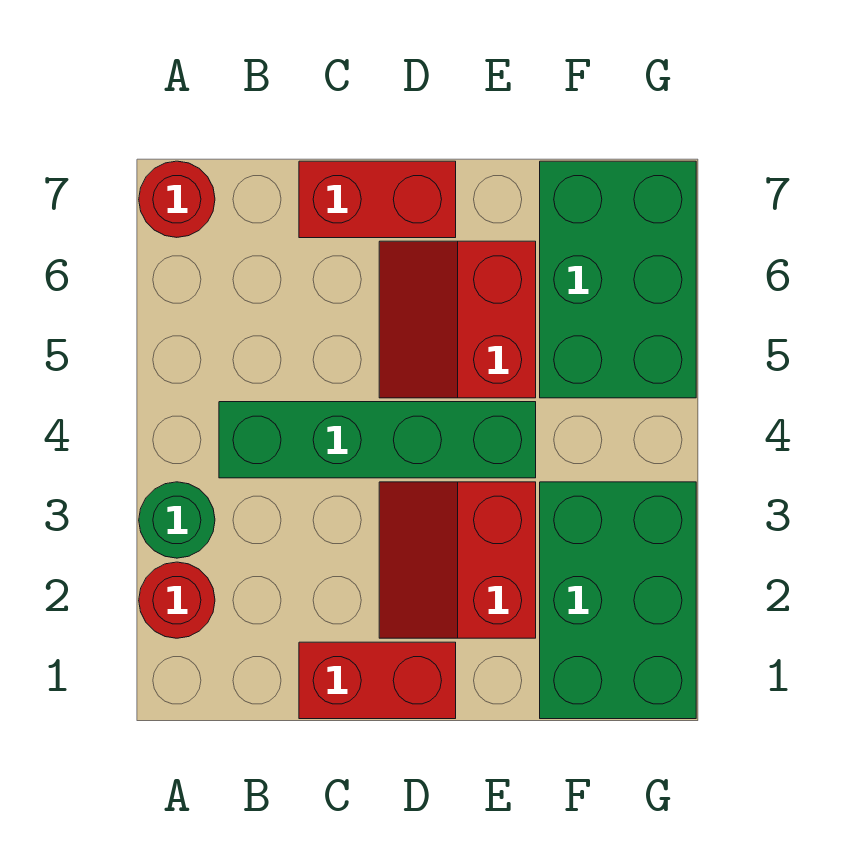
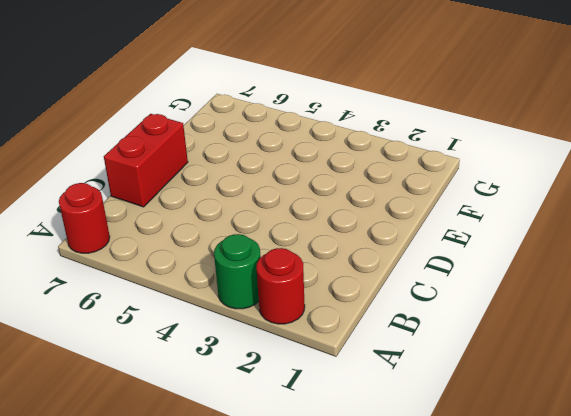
none -> green brick B4:E4 level 1
none -> red brick C1:D1 level 1

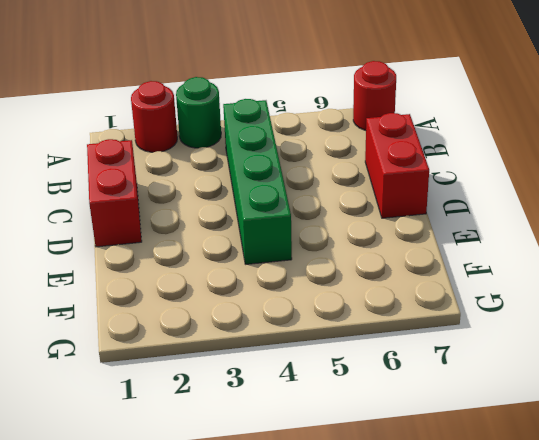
none -> red slope D2:E3 level 1 top E
none -> red slope D5:E6 level 1 top E

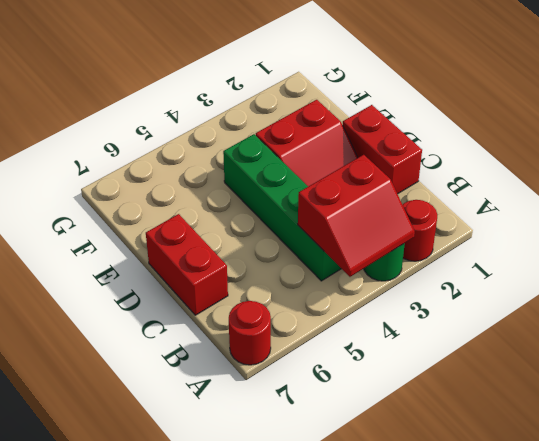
red slope A3:B4 level 2 top B -> red slope D5:E6 level 1 top E
none -> green brick F1:G3 level 1
none -> green brick F5:G7 level 1

